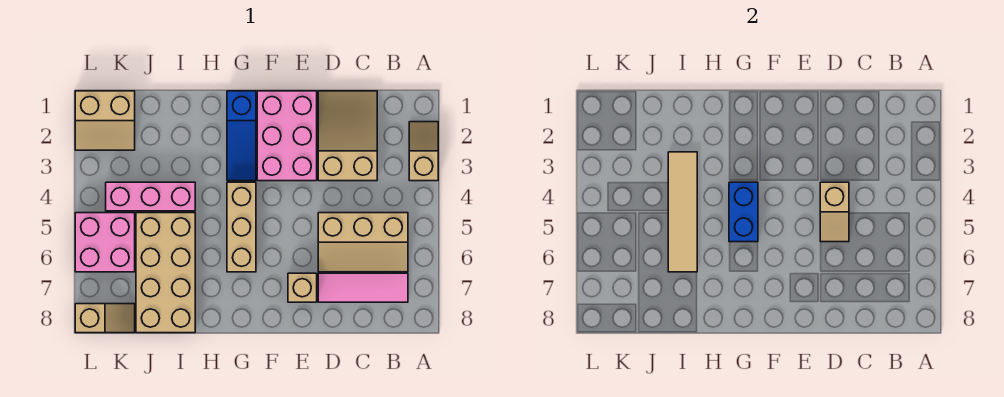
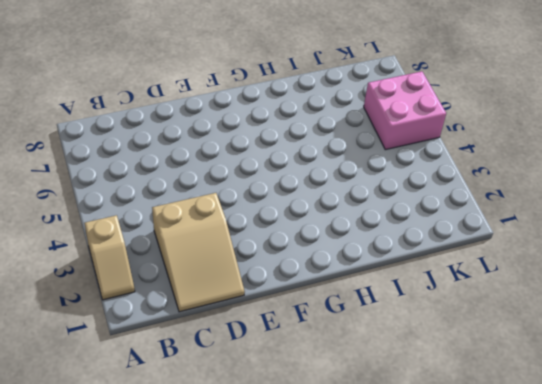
none -> tan slope B5:D6 level 1 top 5
none -> pink tile B7:D7 level 1
none -> pink brick E1:F3 level 1

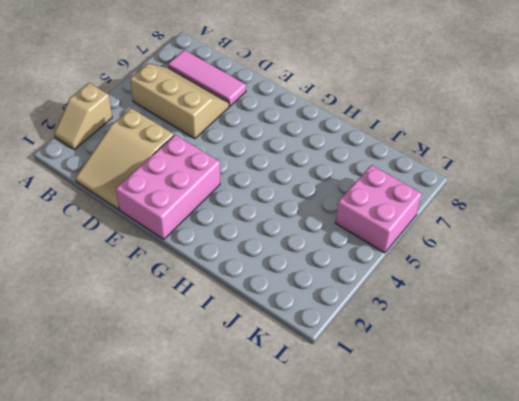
none -> tan brick E7 level 1
none -> blue slope G1:G3 level 1 top 1
none -> tan brick G4:G6 level 1

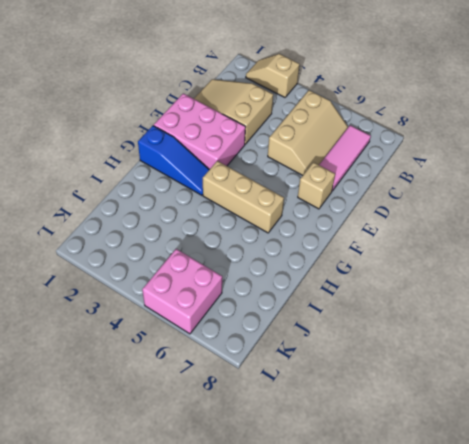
none -> pink brick I4:K4 level 1
none -> tan brick I5:J8 level 1
none -> tan slope K1:L2 level 1 top 1

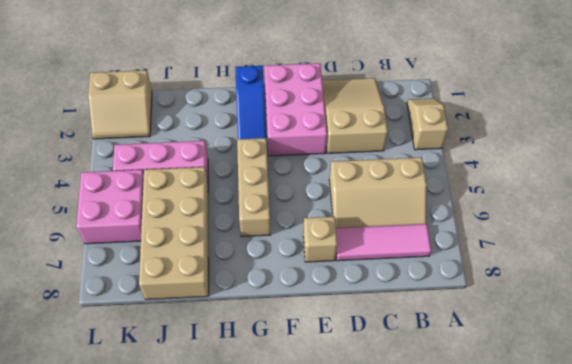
none -> tan slope K8:L8 level 1 top L
none -> tan slope D4:D5 level 2 top 4
none -> blue brick G4:G5 level 2

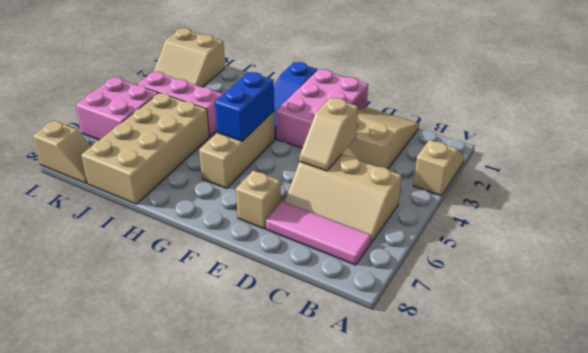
none -> tan tile I3:I6 level 2

